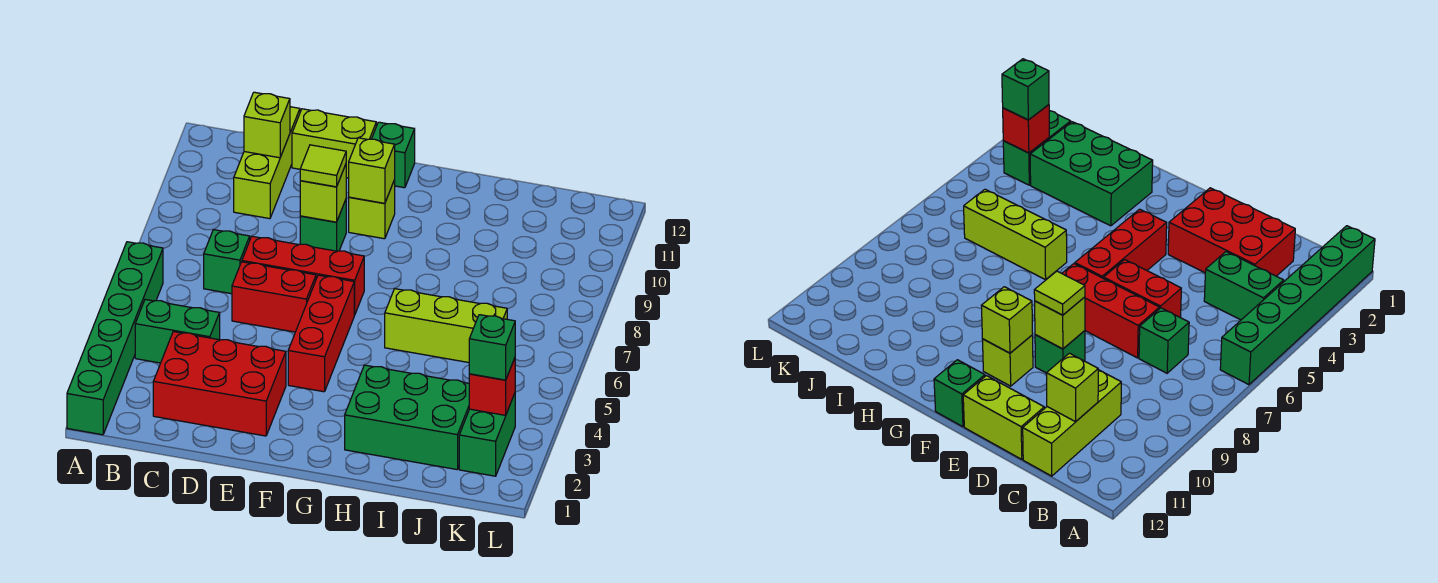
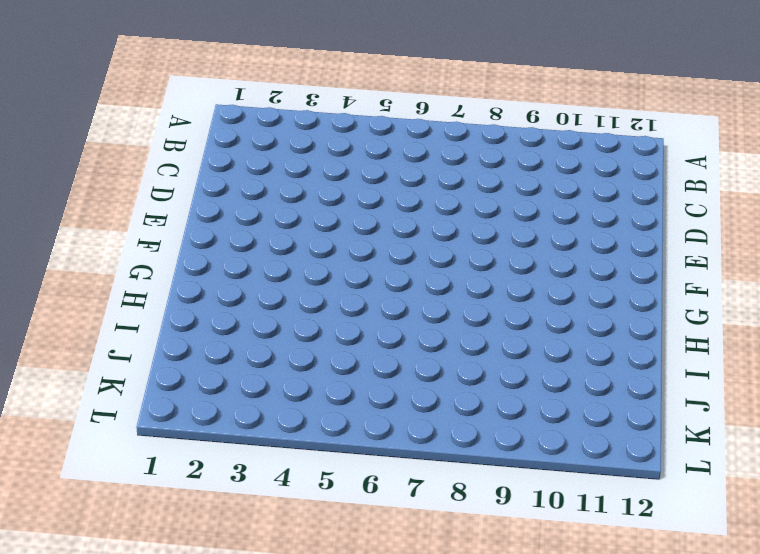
none -> green brick A1:A6 level 1
none -> green brick B4:C4 level 1
none -> red brick C2:E3 level 1

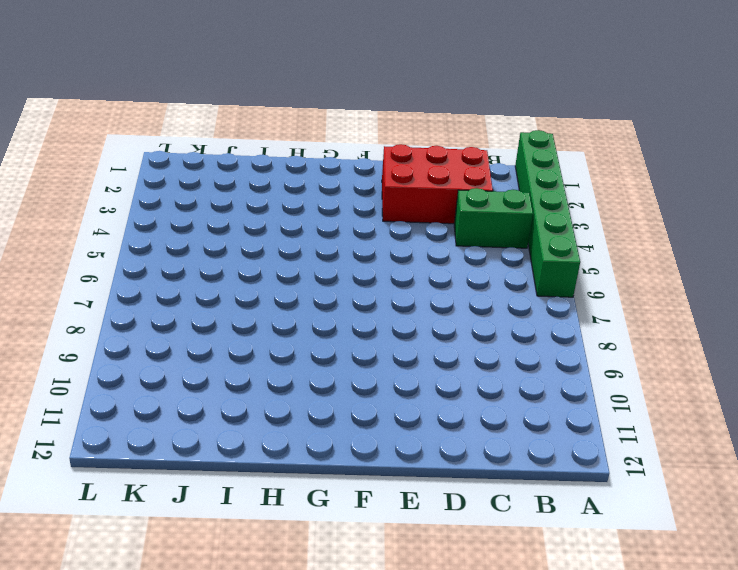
none -> green brick C7 level 1
none -> lime brick C10:C12 level 1
none -> red brick D6:E6 level 1

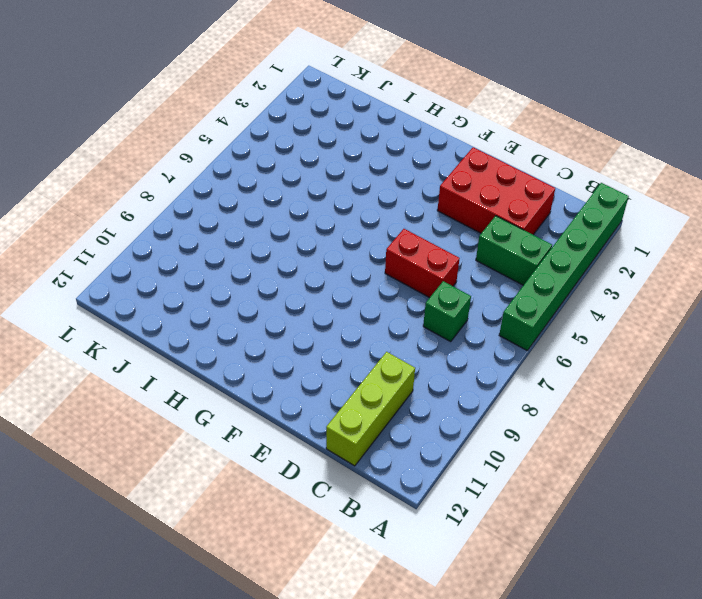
none -> red brick D7:F7 level 1
none -> lime brick D12:E12 level 1
none -> green brick E9 level 1

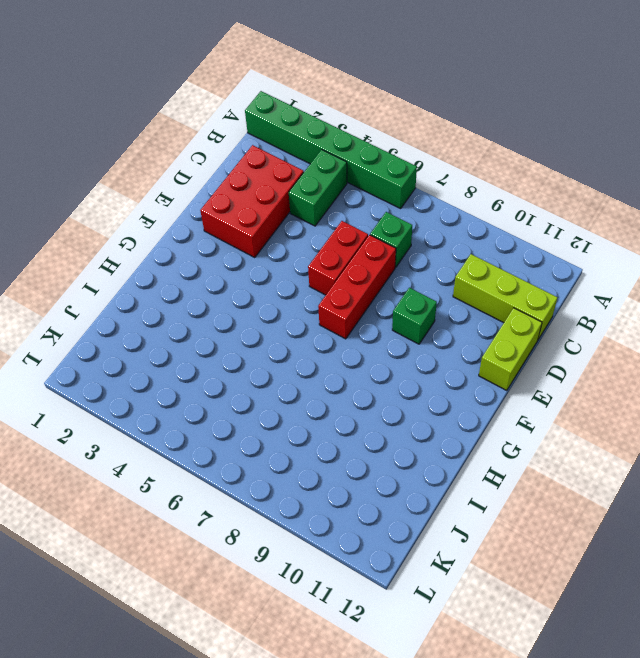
none -> red brick F4:F6 level 1
none -> lime brick F10 level 1
none -> green brick F12 level 1

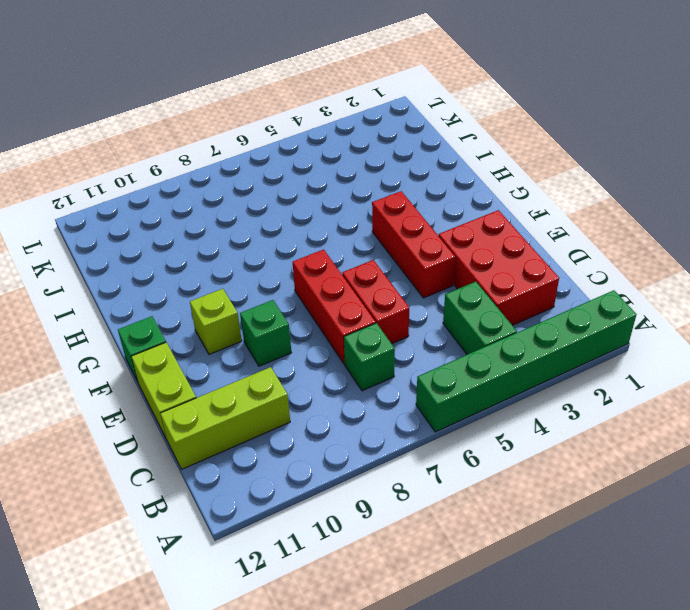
red brick E4:G4 level 1 -> red brick F4:F6 level 1
none -> green brick H2:J3 level 1
none -> lime brick H6:J6 level 1
none -> green brick K2:K3 level 1

